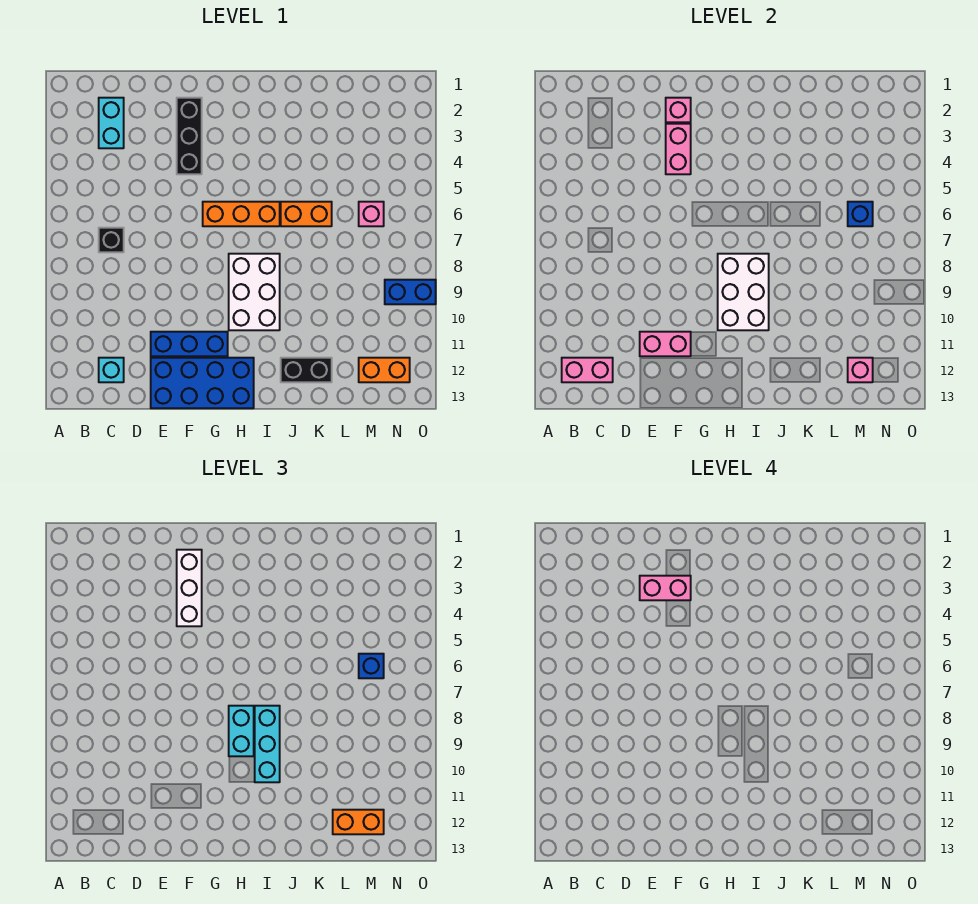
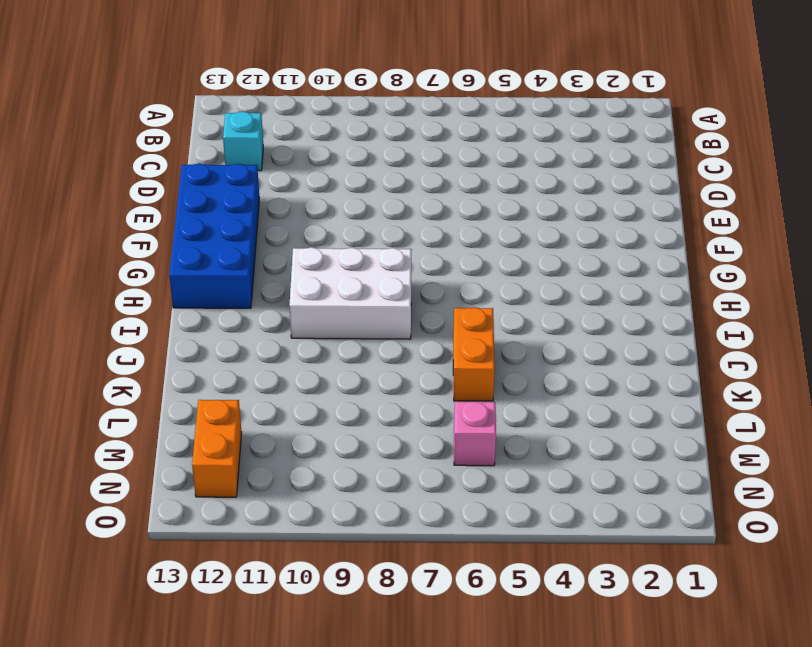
none -> cyan brick C2:C3 level 1
none -> black brick C7 level 1
none -> blue brick E11:G11 level 1

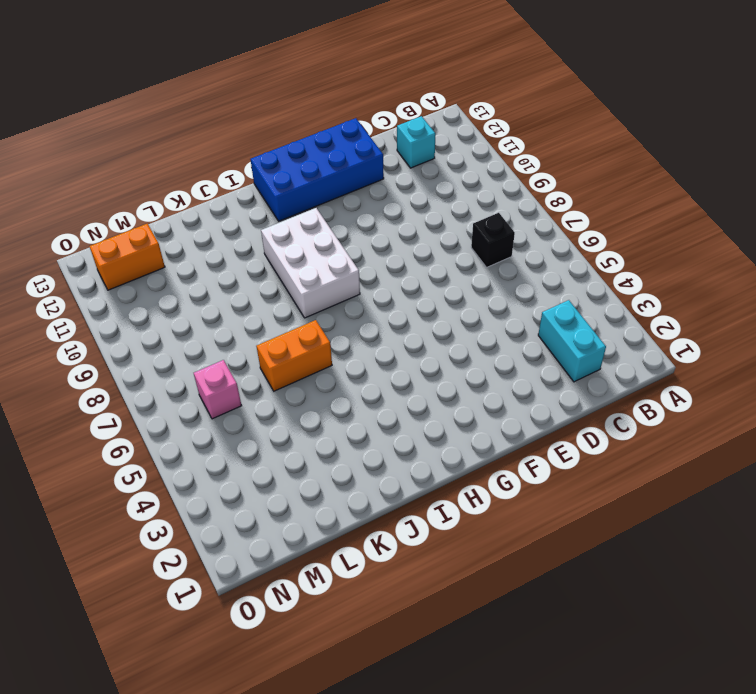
none -> blue brick E11:G11 level 1
none -> black brick F2:F4 level 1
none -> orange brick G6:I6 level 1

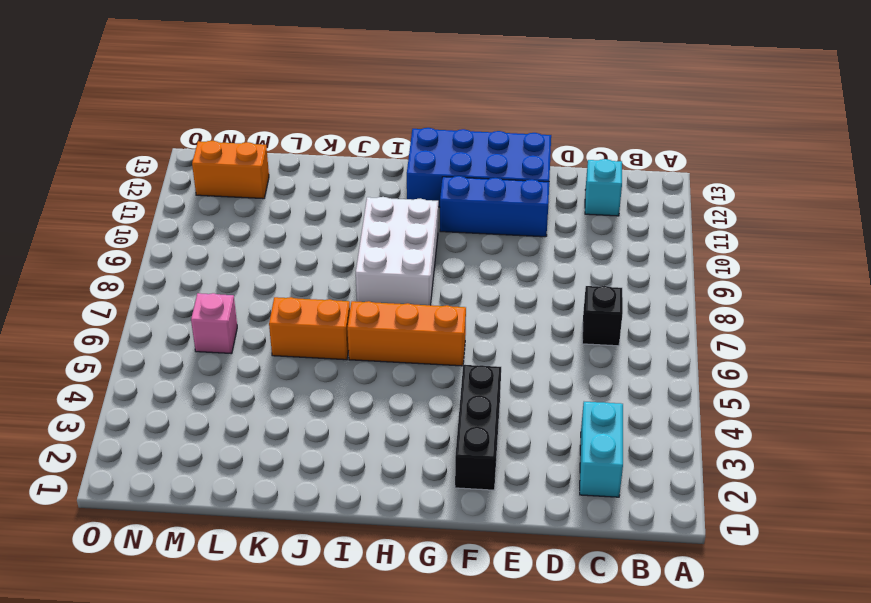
none -> black brick J12:K12 level 1
none -> blue brick N9:O9 level 1
none -> pink brick B12:C12 level 2

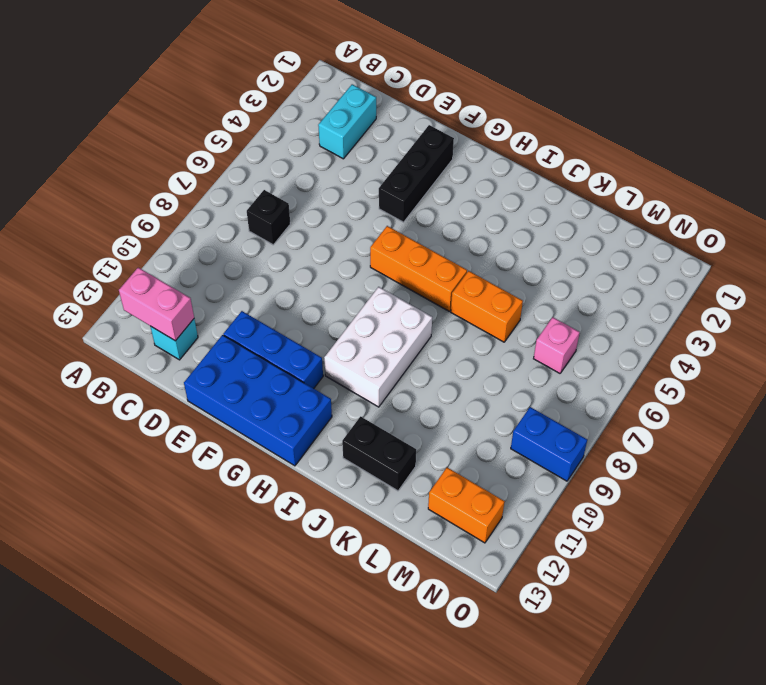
none -> pink brick E11:F11 level 2
none -> pink brick F2 level 2
none -> pink brick F3:F4 level 2

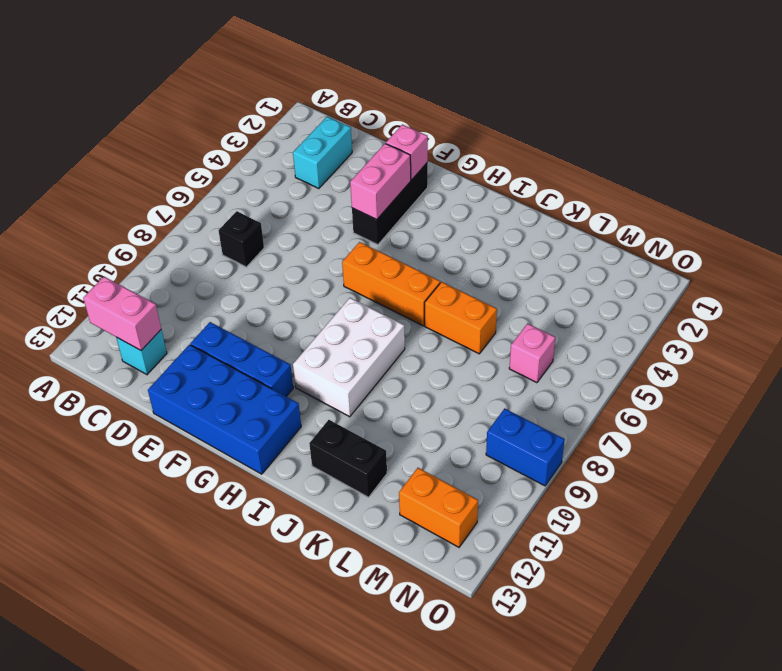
none -> pink brick E11:F11 level 2
none -> white brick H8:I10 level 2
none -> blue brick M6 level 2

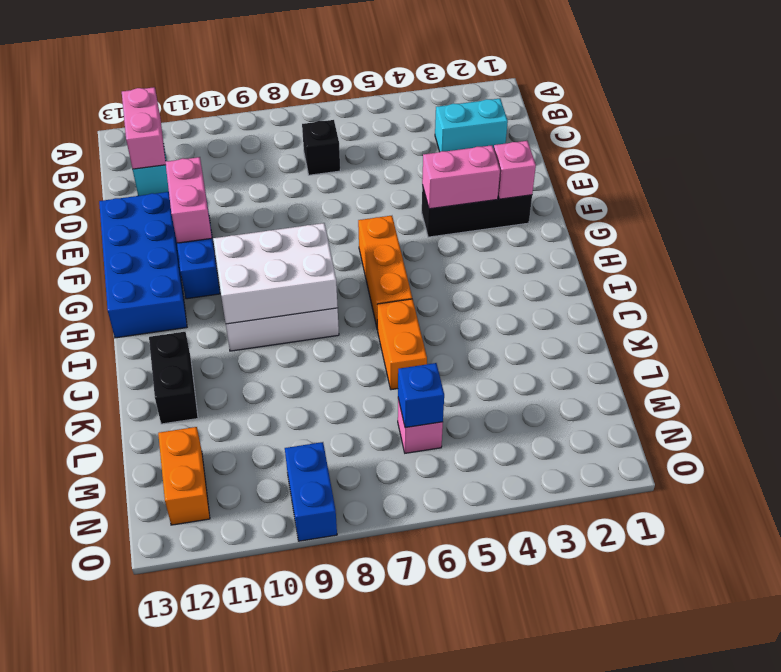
none -> pink brick M12 level 2
none -> white brick F2:F4 level 3
none -> cyan brick H8:H9 level 3

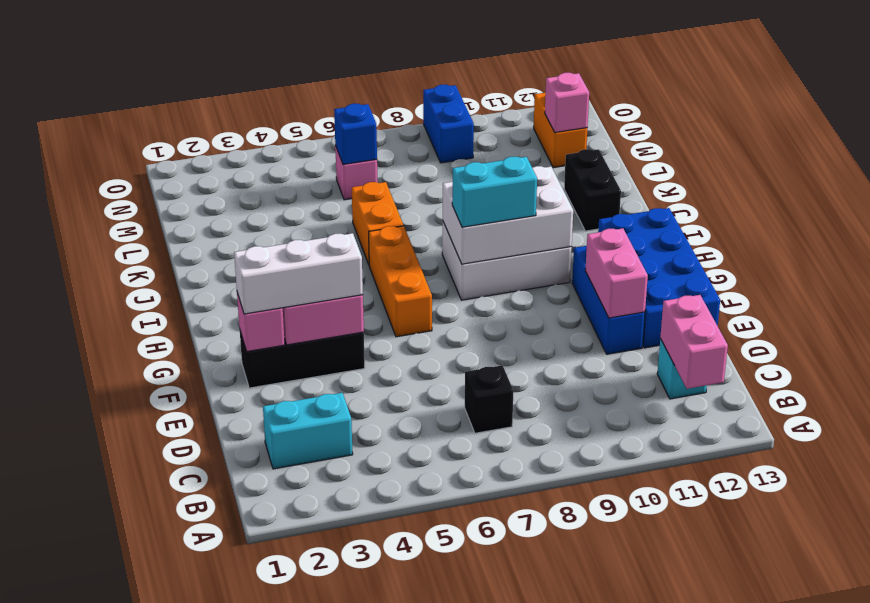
none -> cyan brick I8:I10 level 3
none -> orange brick L12:M12 level 3
none -> blue brick M6 level 3

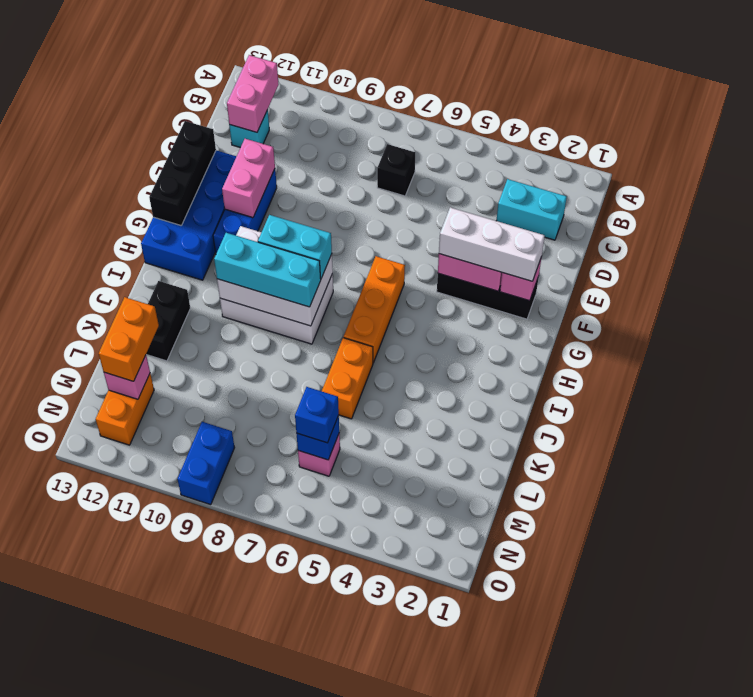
black brick E13:G13 level 2 -> none
none -> pink brick E3:F3 level 4

